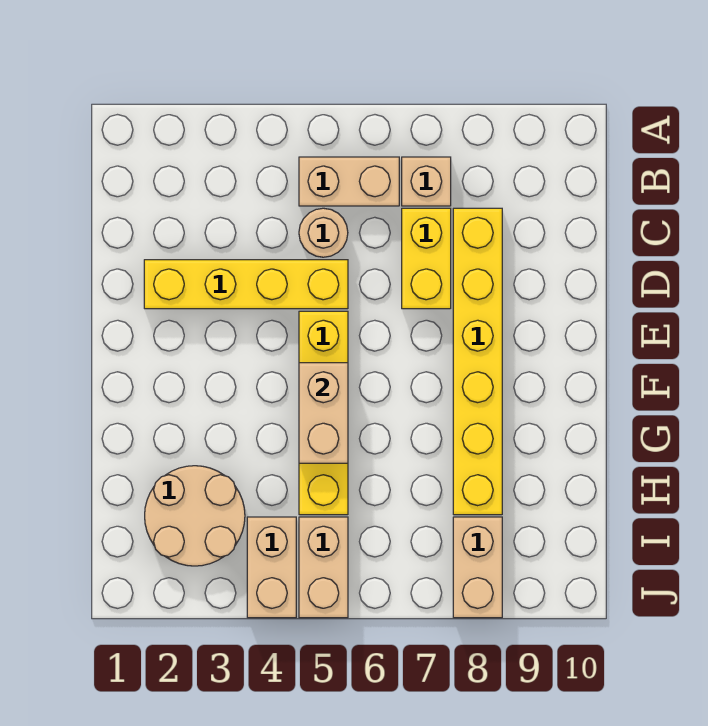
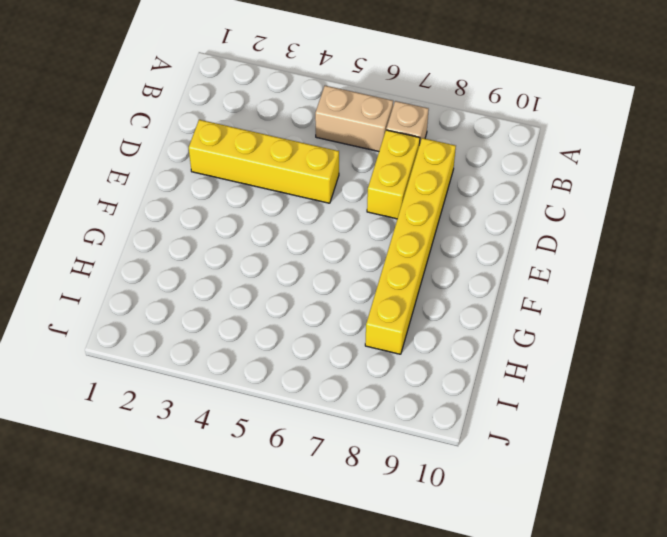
none -> tan round brick C5 level 1
none -> yellow brick E5:H5 level 1
none -> tan round brick H2:I3 level 1

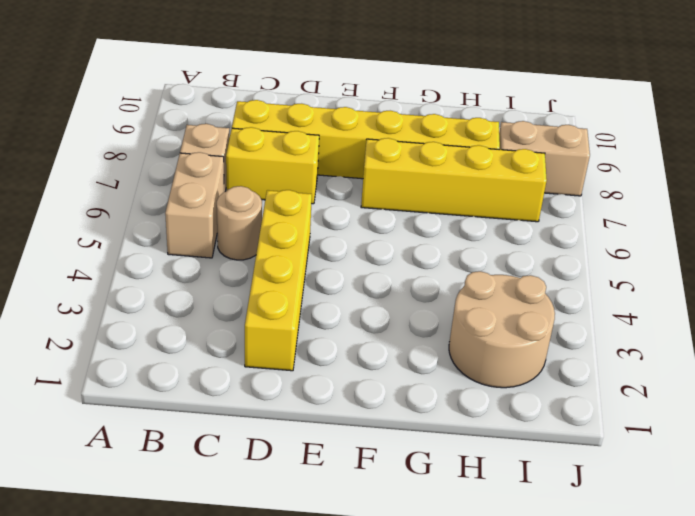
yellow brick F7:I7 level 1 -> yellow brick E5:H5 level 1
none -> tan brick I4:J4 level 1
none -> tan brick I5:J5 level 1
none -> tan brick F5:G5 level 2

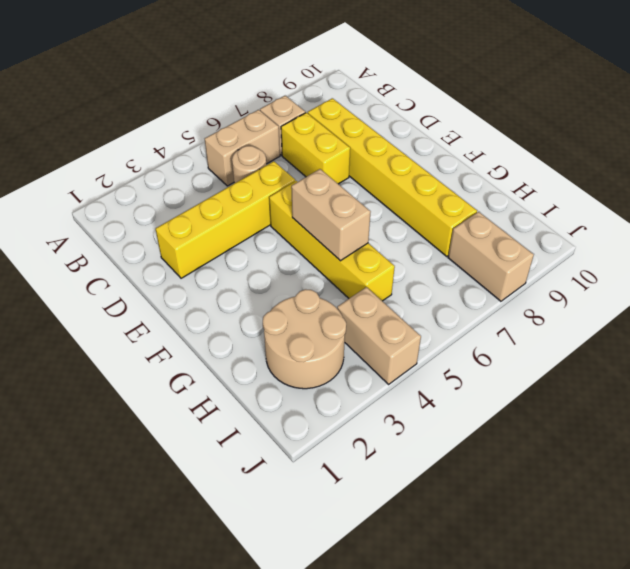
none -> tan brick I5:J5 level 1

